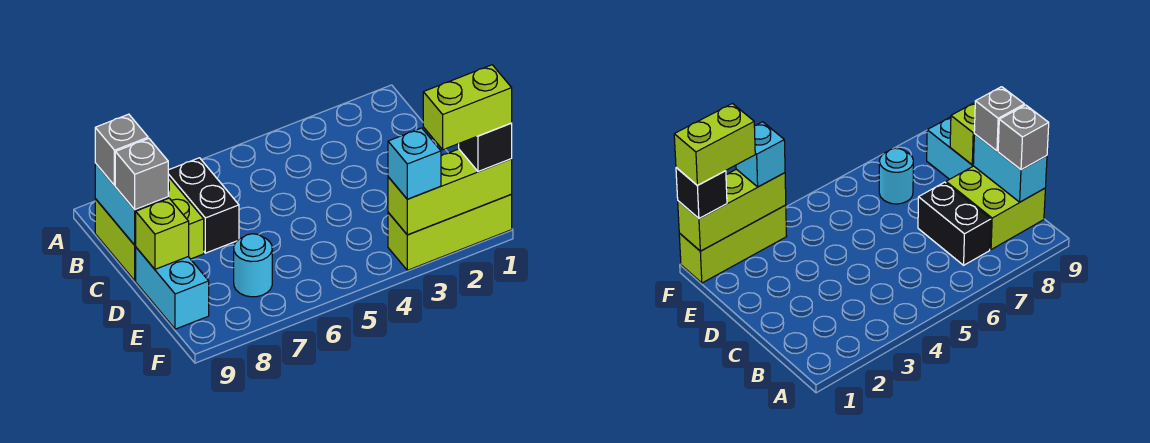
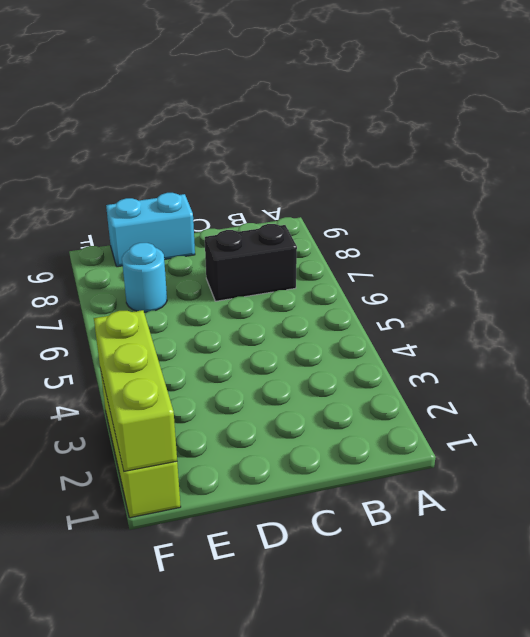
none -> lime brick B8:C9 level 1
none -> cyan brick B9:C9 level 2
none -> lime brick D9 level 2

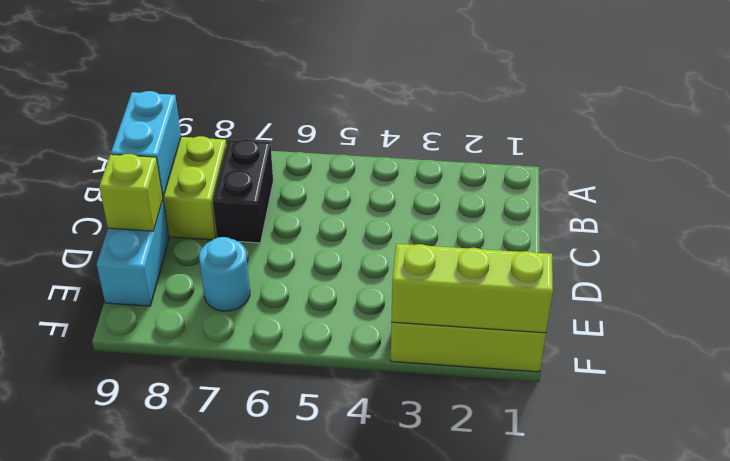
none -> grey brick B9 level 3
none -> grey brick C9 level 3
none -> black brick F1 level 3

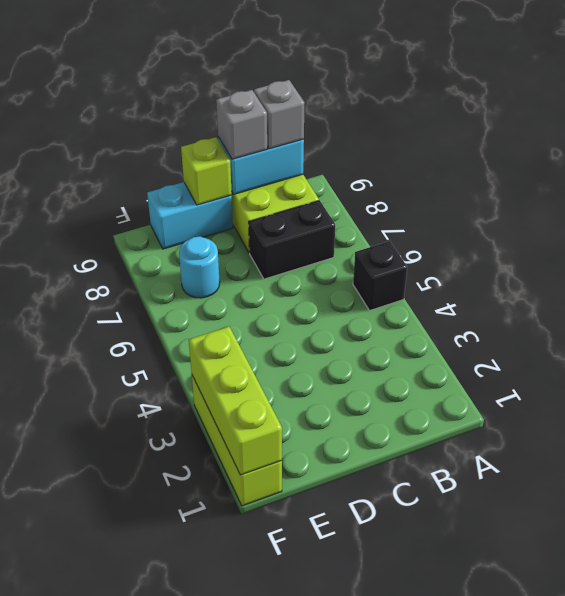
black brick A5 level 1 -> black brick F1 level 3
none -> cyan brick F3 level 3
none -> lime brick F1:F2 level 4

